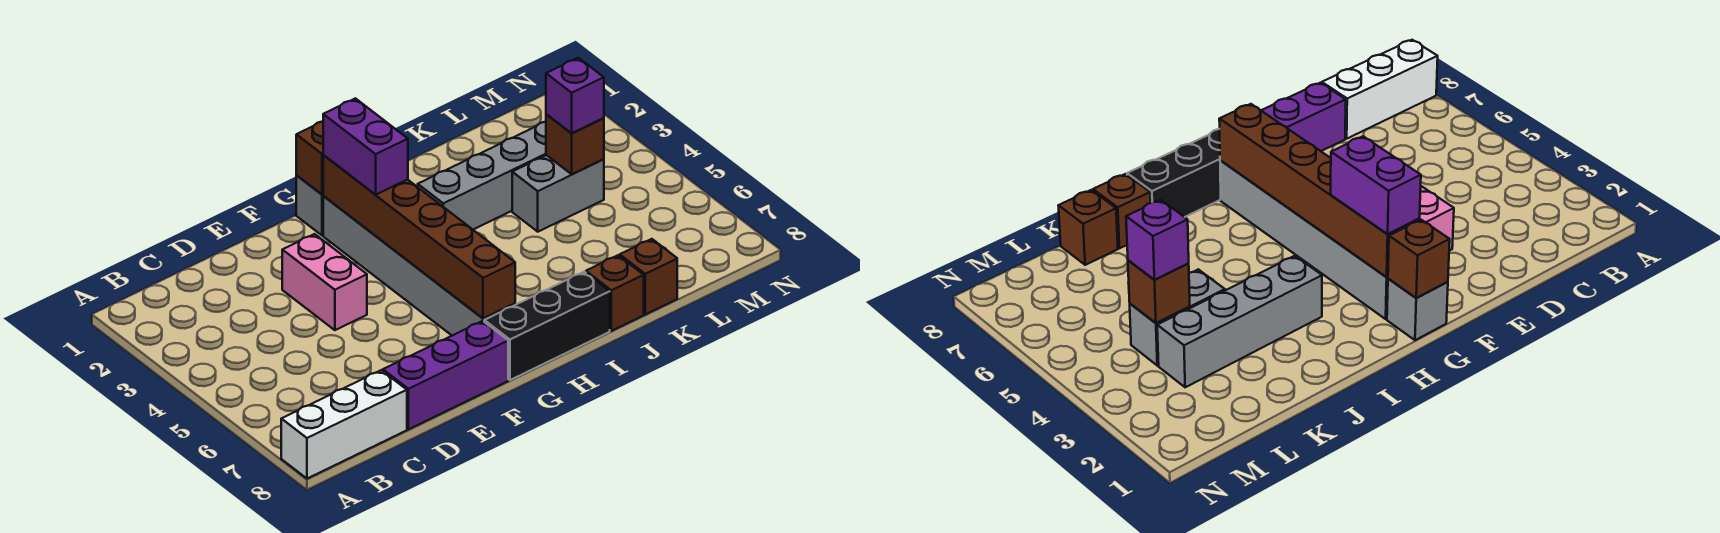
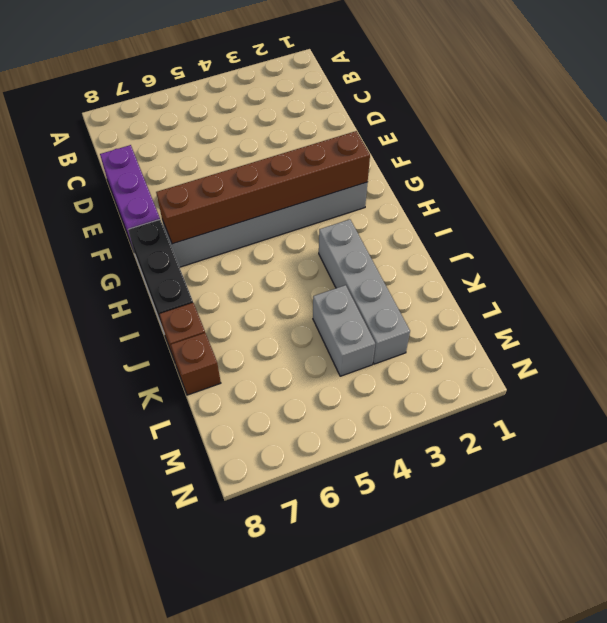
none -> white brick A8:C8 level 1
none -> pink brick E3:E4 level 1
none -> grey brick G1 level 1

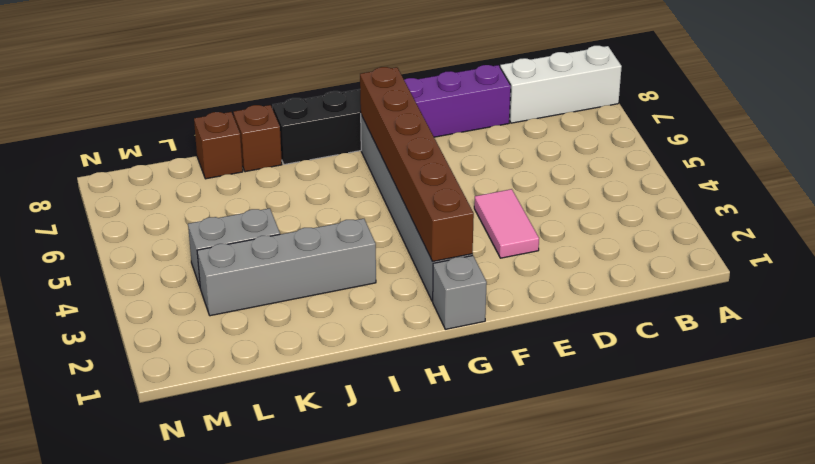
pink tile E3:E4 level 1 -> pink brick E3:E4 level 1
none -> brown brick G1 level 2
none -> brown brick L4 level 2
none -> purple brick G2:G3 level 3

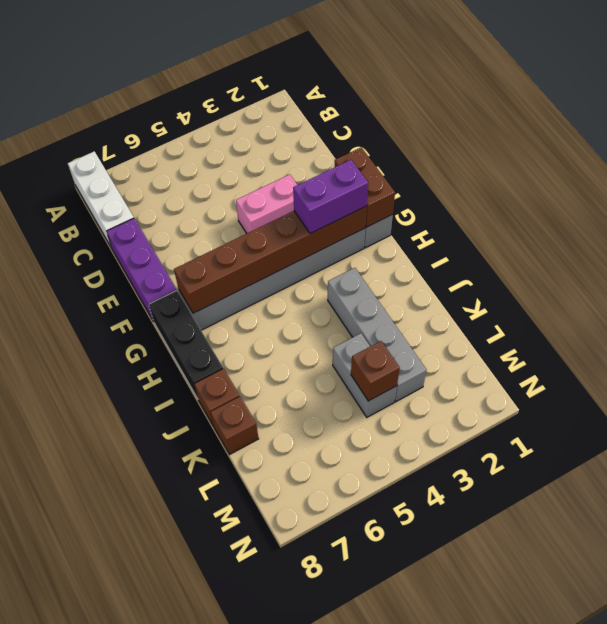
brown brick F1:G1 level 2 -> brown brick G1 level 2
none -> purple brick L4 level 3

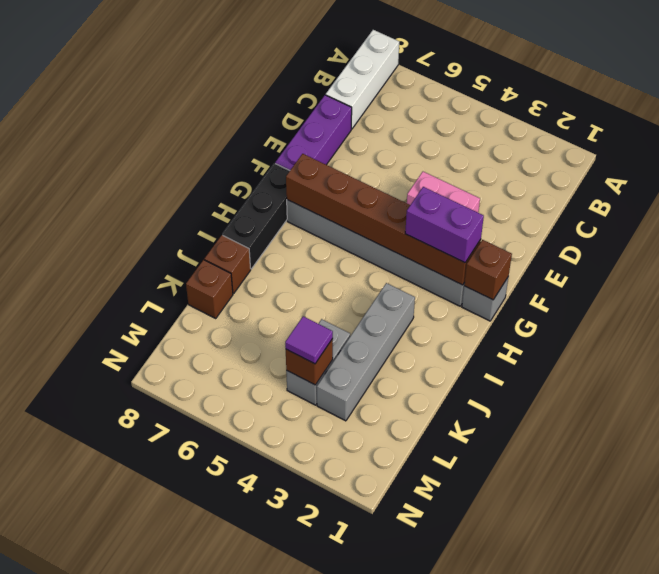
purple tile L4 level 3 -> purple brick L4 level 3

